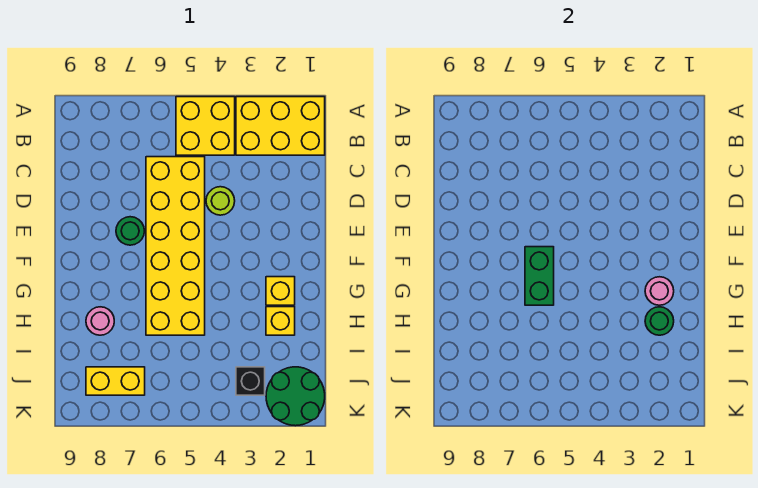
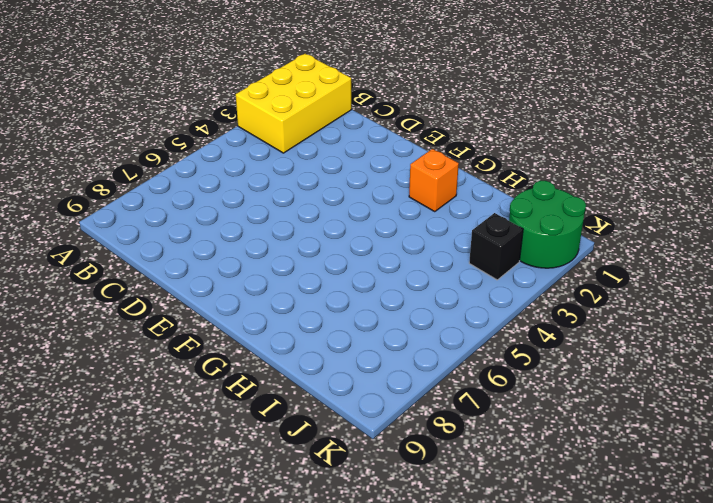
orange brick G2 level 1 -> yellow brick G2 level 1
none -> yellow brick A4:B5 level 1
none -> yellow brick C5:H6 level 1
none -> lime round brick D4 level 1

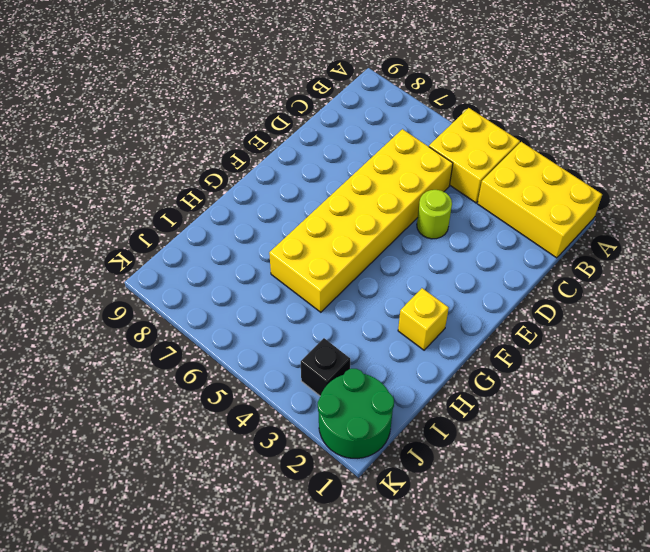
none -> green round brick E7 level 1
none -> yellow brick H2 level 1
none -> pink round brick H8 level 1

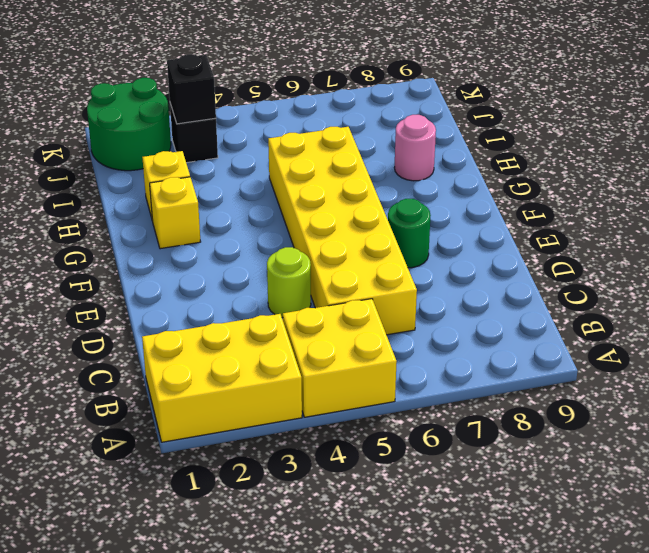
black brick J3 level 2 -> none
none -> yellow brick J7:J8 level 1
none -> green brick F6:G6 level 2
none -> pink round brick G2 level 2

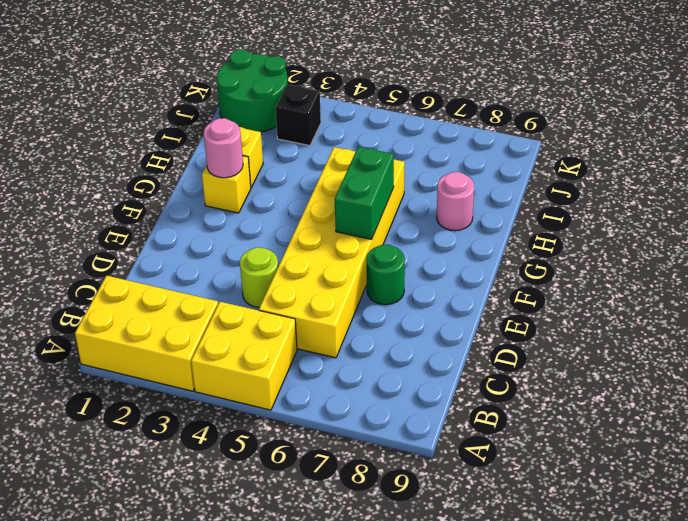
none -> yellow brick J7:J8 level 1
none -> green round brick H2 level 2

